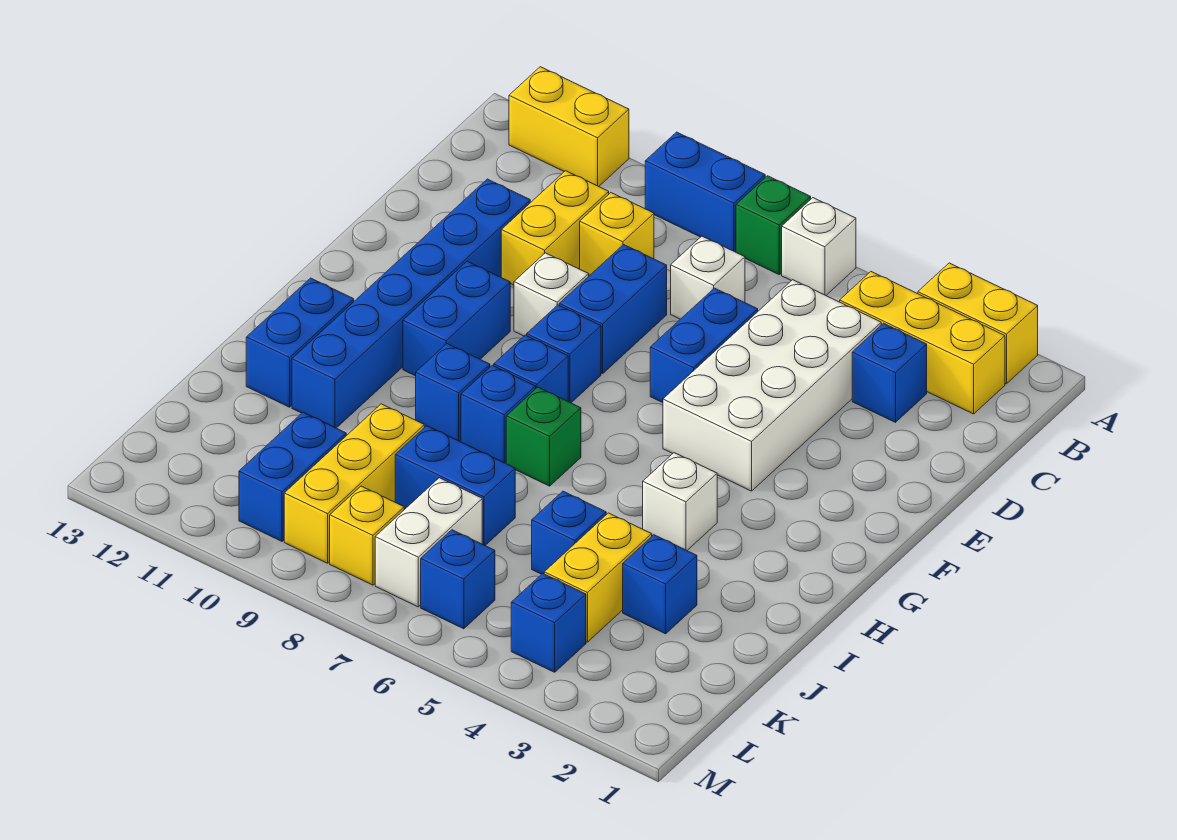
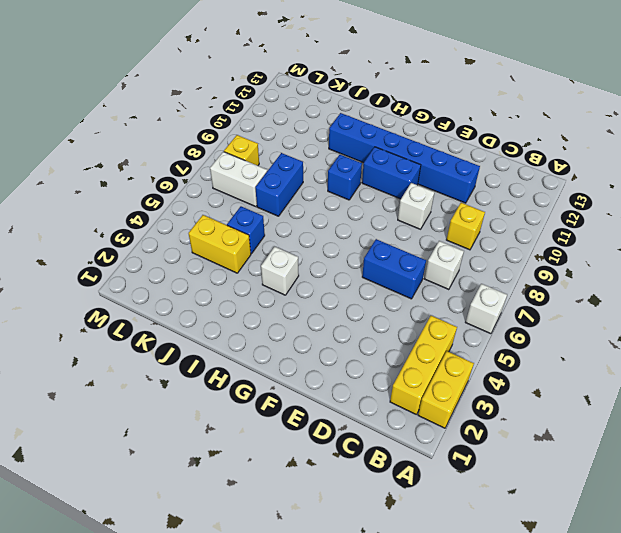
none -> green brick A7 level 1
none -> blue brick A8:A9 level 1
none -> yellow brick A11:A12 level 1
none -> blue brick C3 level 1

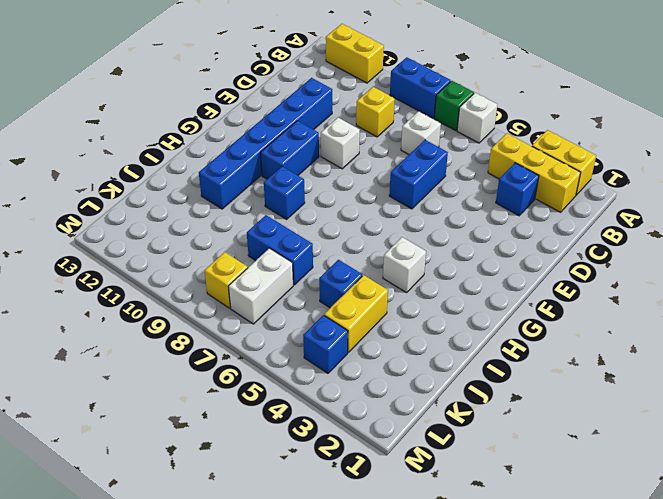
none -> white brick C4:F5 level 1
none -> yellow brick C10:D10 level 1
none -> blue brick D8:E8 level 1
none -> blue brick F8 level 1

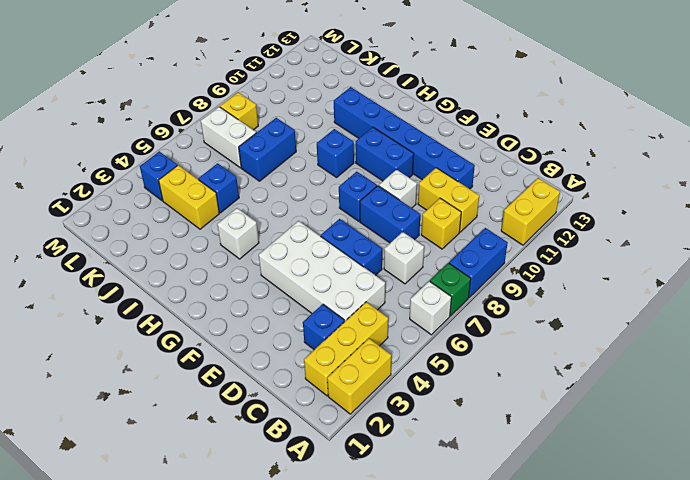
none -> blue brick G8 level 1
none -> green brick H7 level 1
none -> blue brick H8 level 1
none -> blue brick H12:I12 level 1

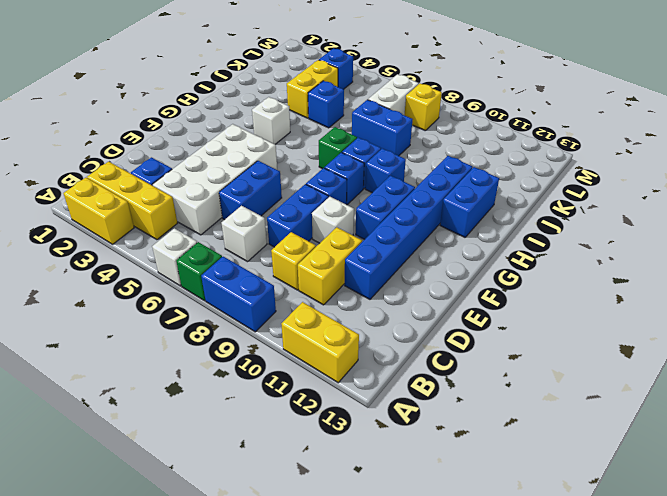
none -> blue brick J3 level 1
none -> yellow brick J9:L9 level 1
none -> blue brick K10:L10 level 1
none -> blue brick L6 level 1

